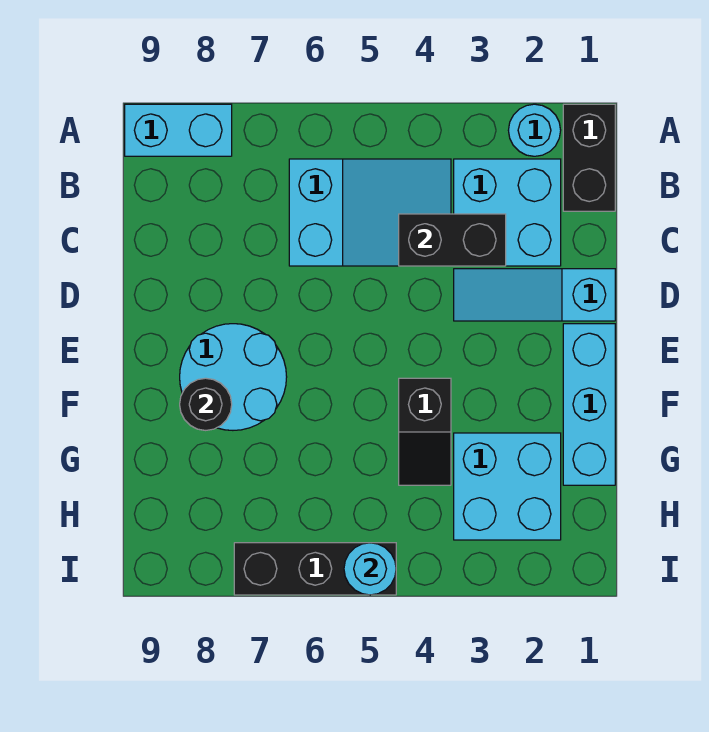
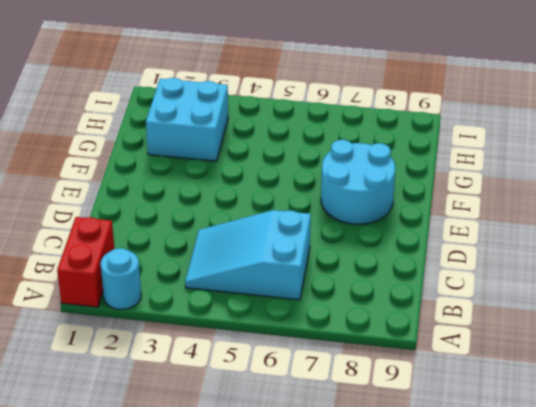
red brick A1:B1 level 1 -> black brick A1:B1 level 1
none -> cyan brick A8:A9 level 1
none -> cyan brick B2:C3 level 1
none -> cyan slope D1:D3 level 1 top 1

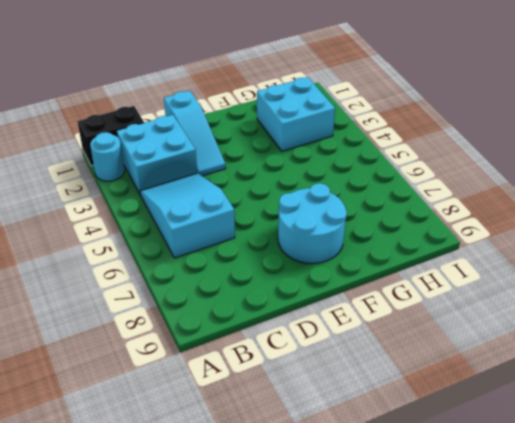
none -> cyan brick A8:A9 level 1
none -> cyan brick E1:G1 level 1
none -> black slope F4:G4 level 1 top F

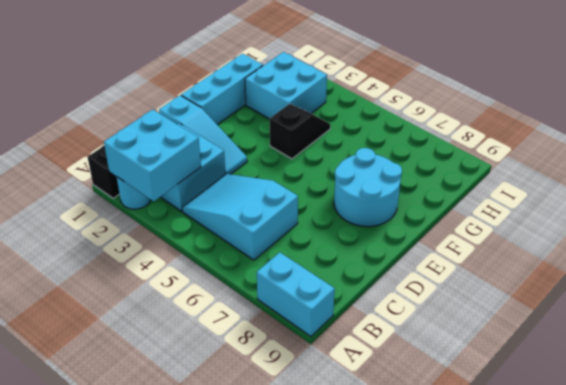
cyan brick A2:B3 level 2 -> none
none -> black brick I5:I7 level 1
none -> black brick C3:C4 level 2
none -> black round brick F8 level 2

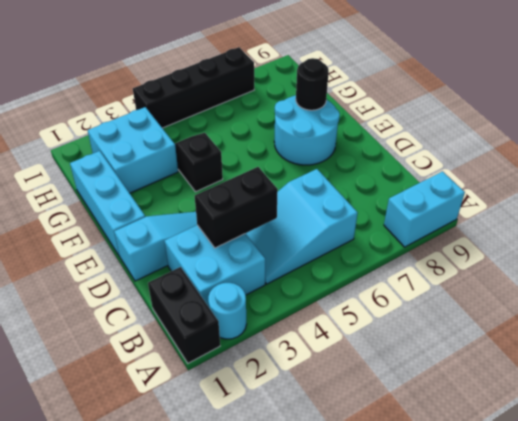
black brick I4:I7 level 1 -> black brick I5:I7 level 1
none -> cyan round brick I5 level 2

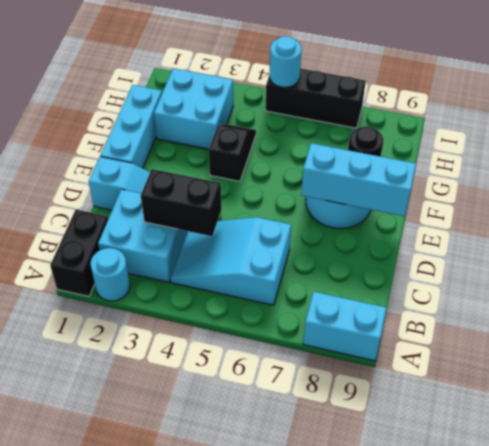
cyan brick E7:E9 level 2 -> none

